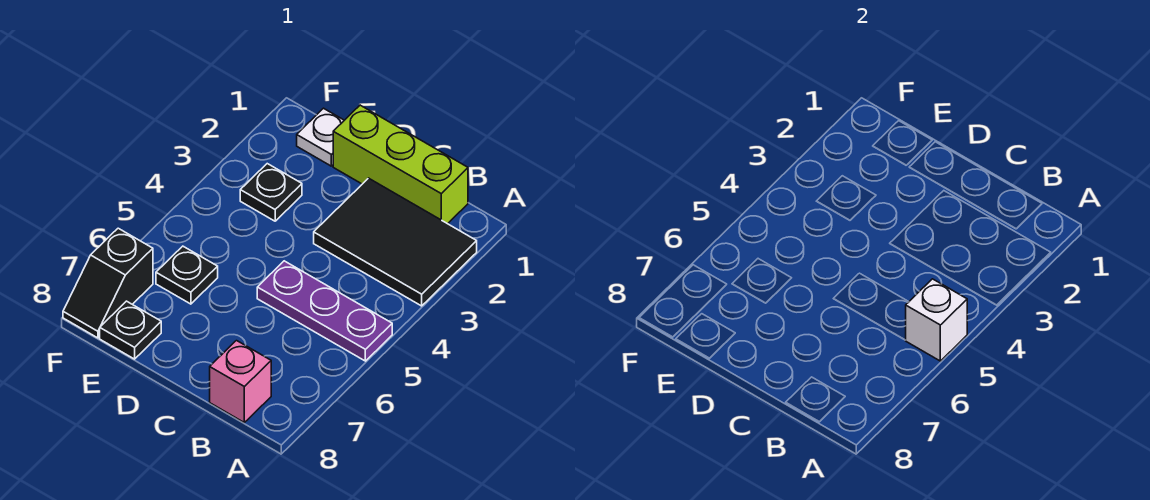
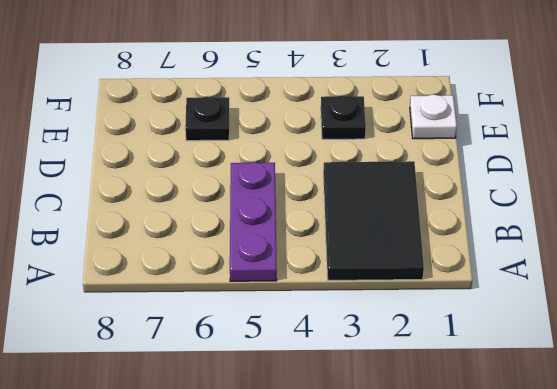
none -> lime brick B1:D1 level 1
none -> pink brick B8 level 1

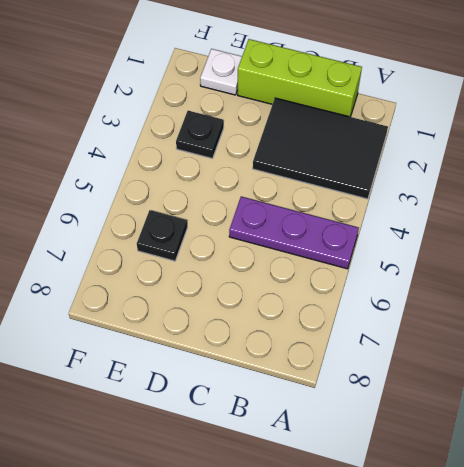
none -> pink brick B8 level 1
none -> black plate E8 level 1

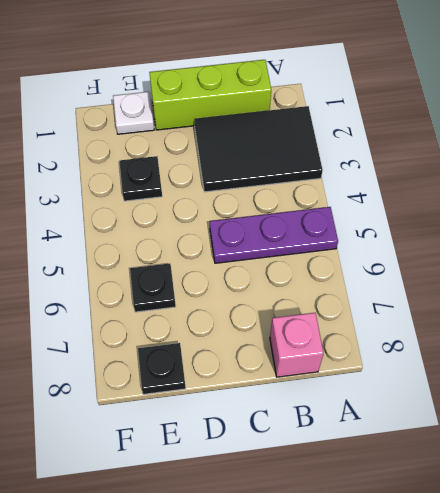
none -> black slope F7:F8 level 1 top 7
none -> white brick A5 level 2

